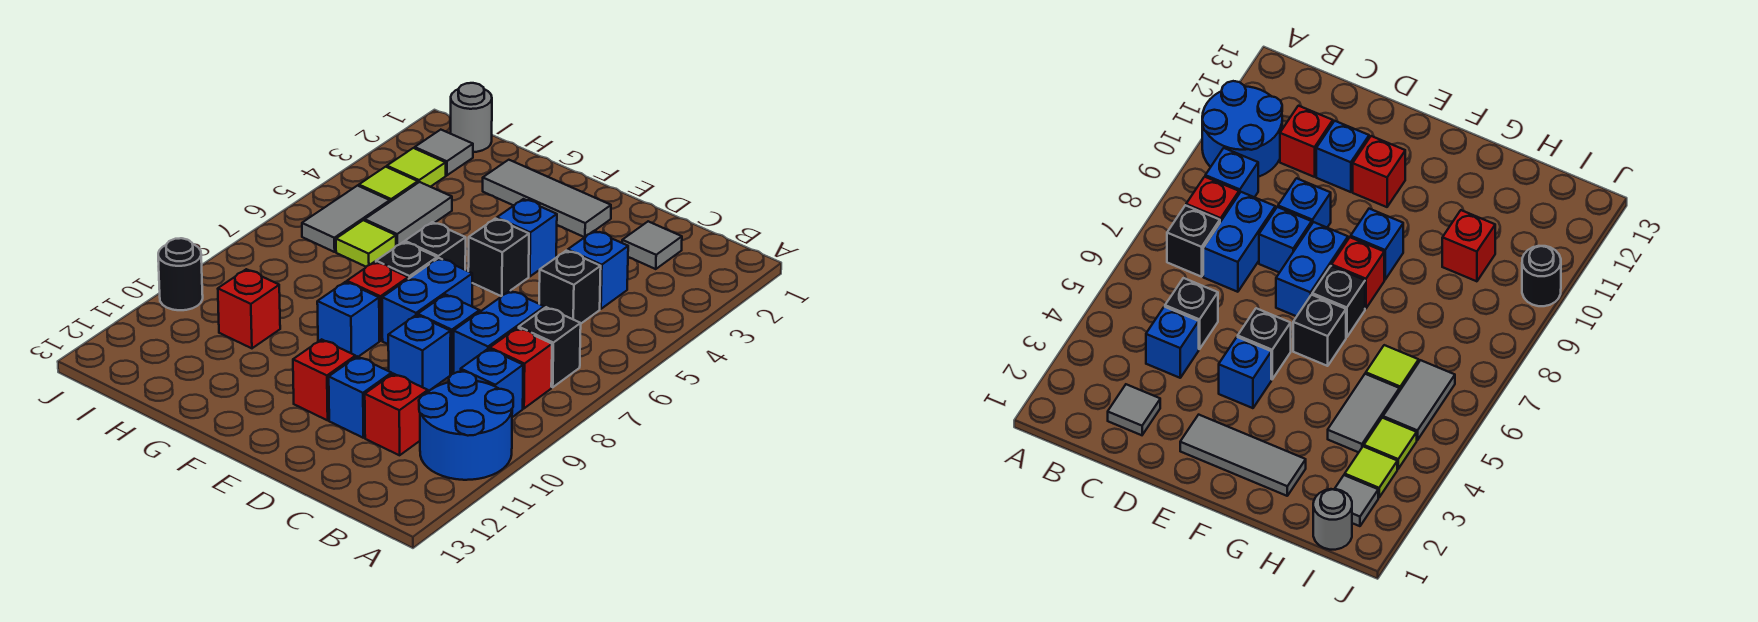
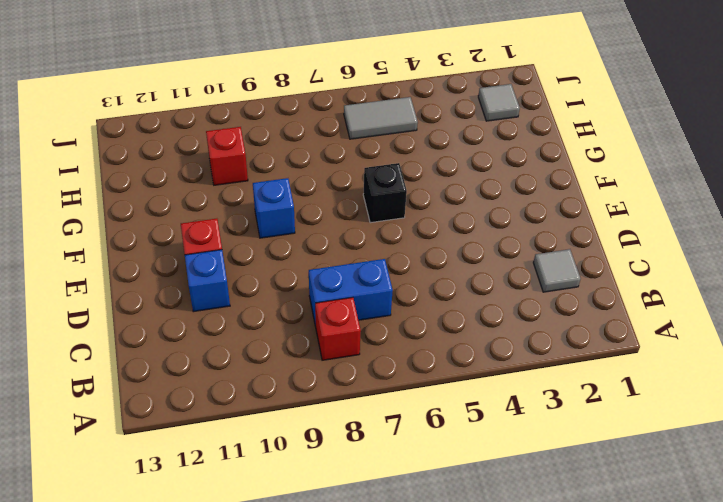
none -> blue round brick A10:B11 level 1
none -> black brick B7 level 1
none -> blue brick B9 level 1
none -> blue brick C4 level 1

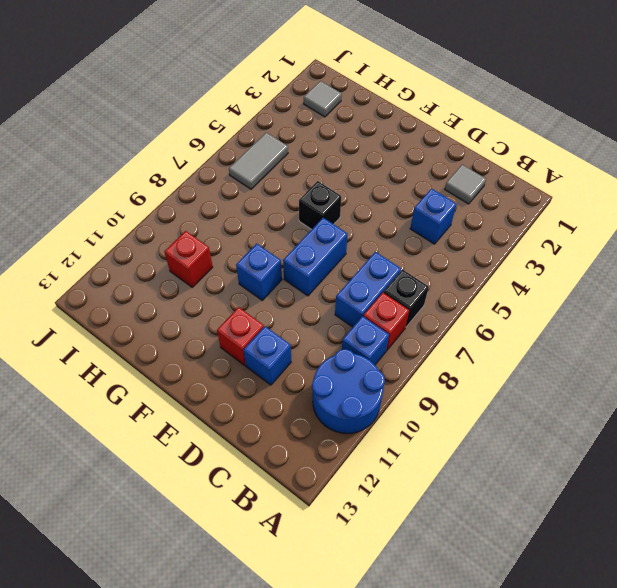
none -> black brick C5 level 1
none -> red brick C11 level 1
none -> blue brick D8 level 1
none -> blue brick D9 level 1

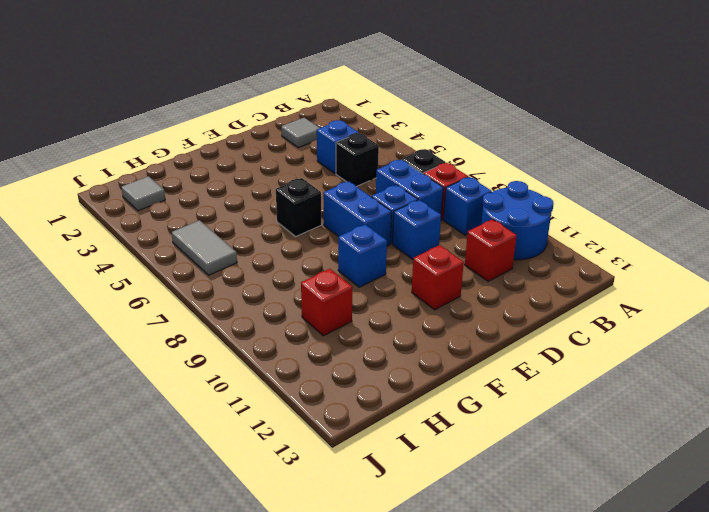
none -> blue brick D11 level 1
none -> grey tile E2:G2 level 1
none -> blue brick E4 level 1
none -> black brick E5 level 1

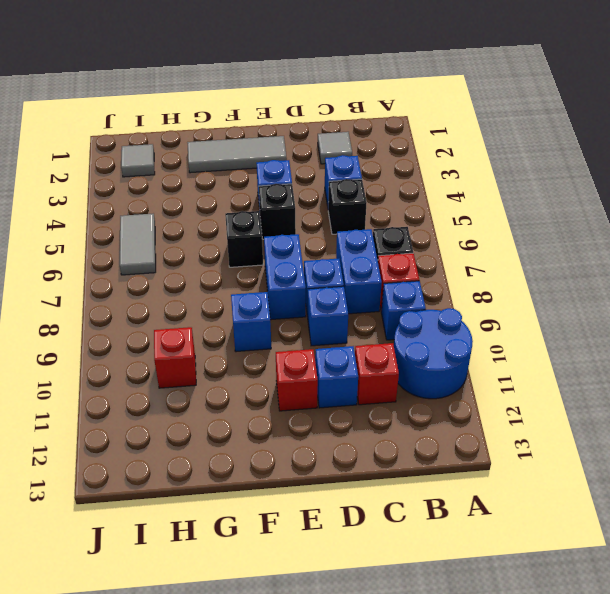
none -> black brick F7 level 1
none -> red brick F8 level 1
none -> grey tile H4:H5 level 1
none -> lime tile H6 level 1

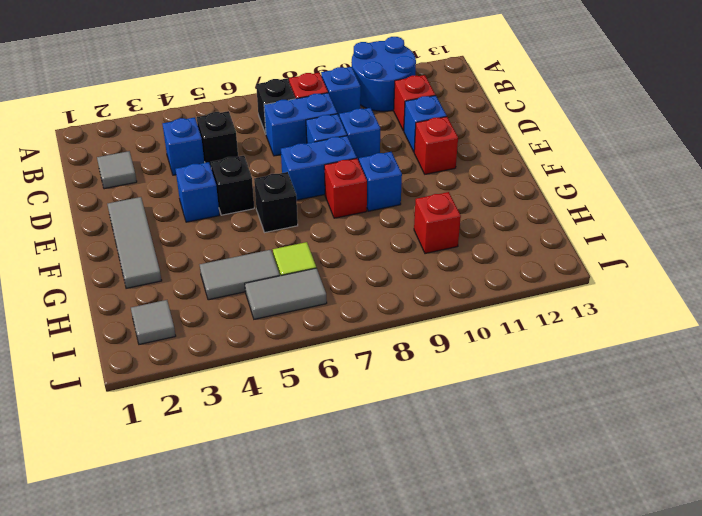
none -> black brick F7 level 1
none -> grey round brick I1 level 1
none -> lime tile I3 level 1
none -> lime tile I4 level 1

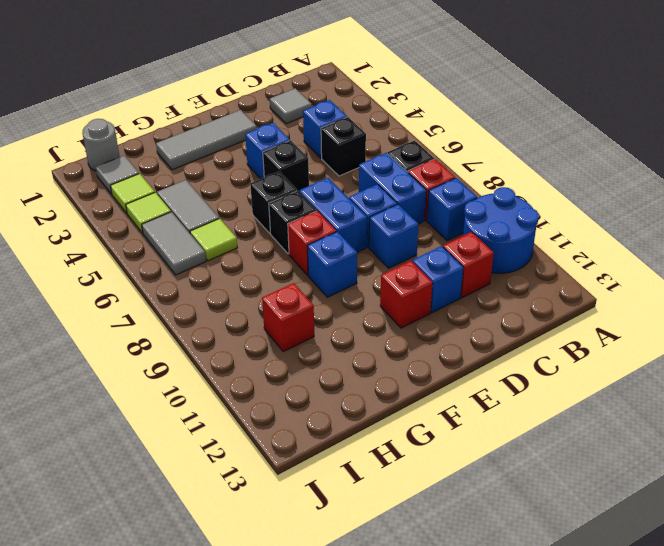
none -> black round brick J10 level 1

